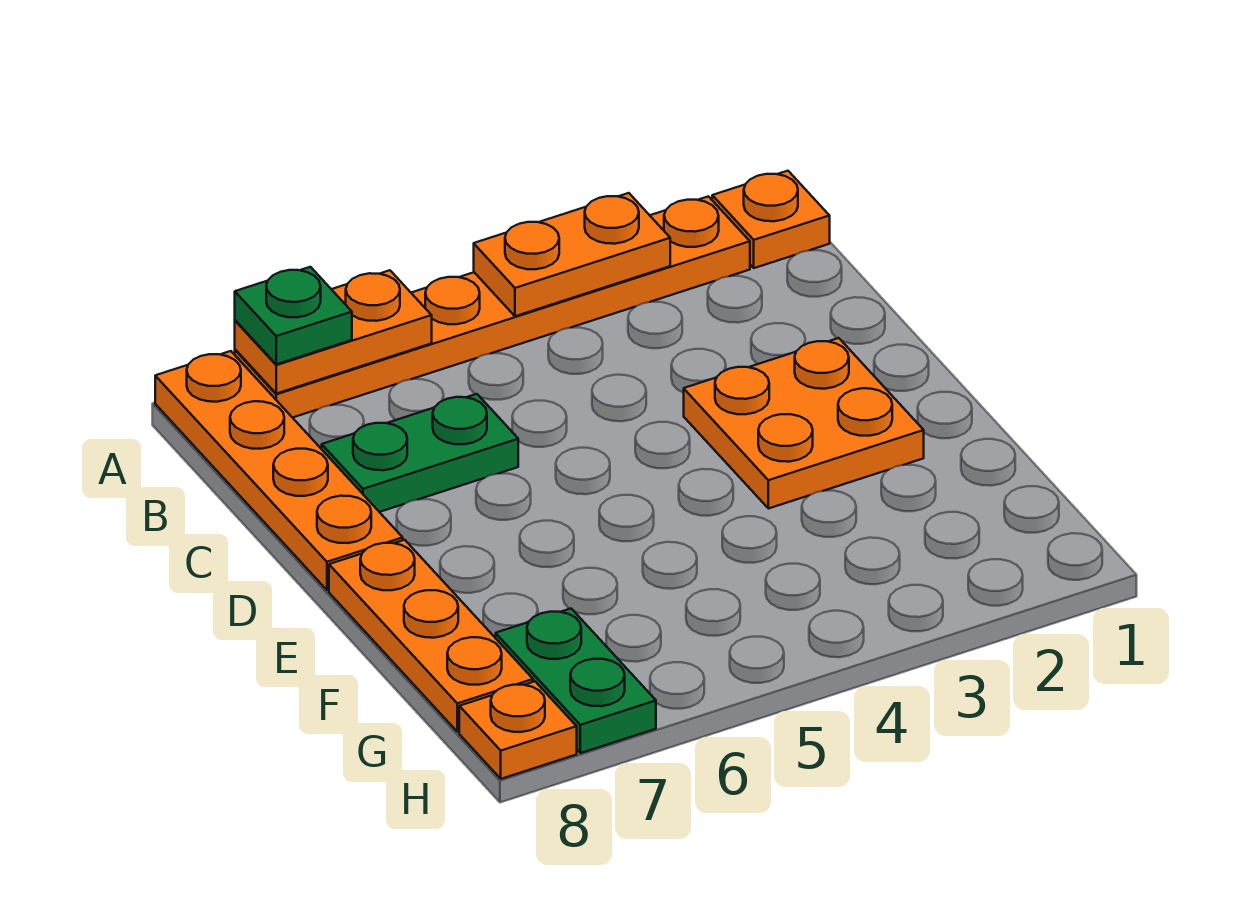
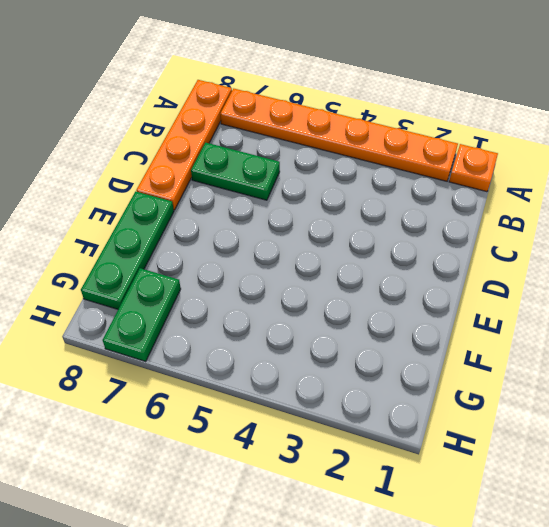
green plate E8:G8 level 1 -> orange plate E8:G8 level 1
none -> orange plate D2:E3 level 1
none -> orange plate H8 level 1

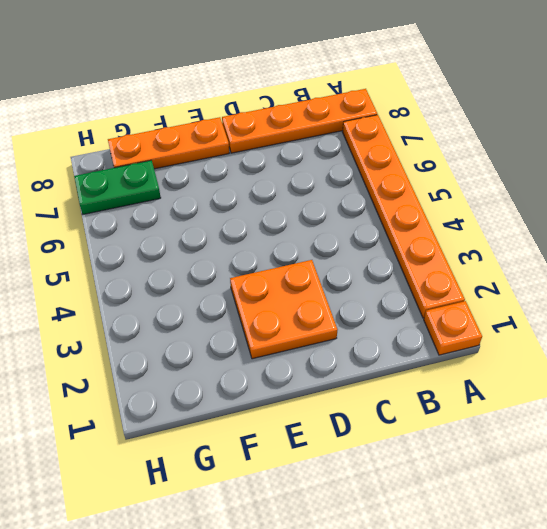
none -> green plate C6:C7 level 1
none -> orange plate H8 level 1

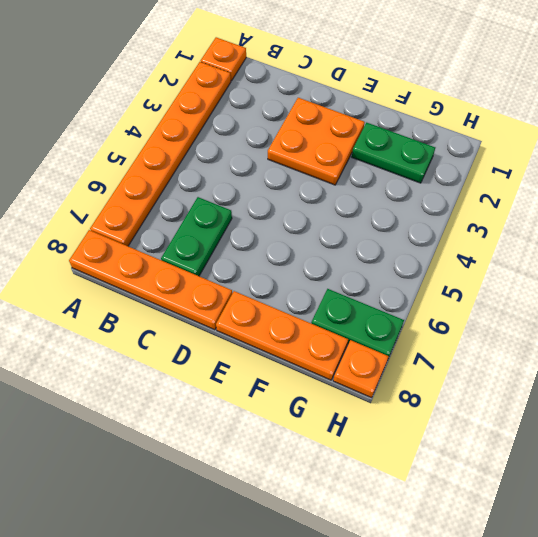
green plate F2:G2 level 1 -> none
none -> orange plate A3:A4 level 2
none -> orange plate A6:A7 level 2

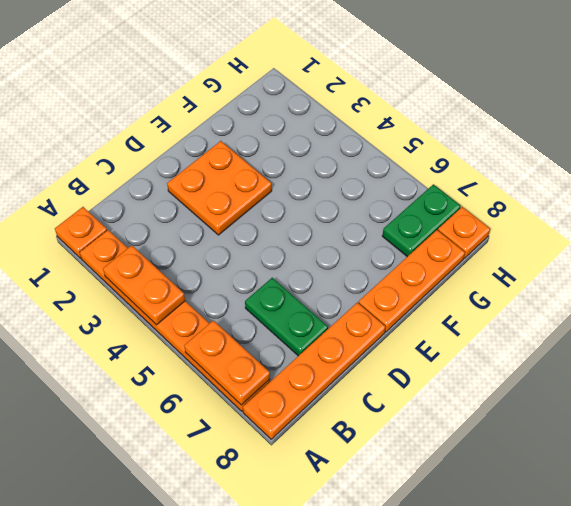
none -> green plate A7 level 3

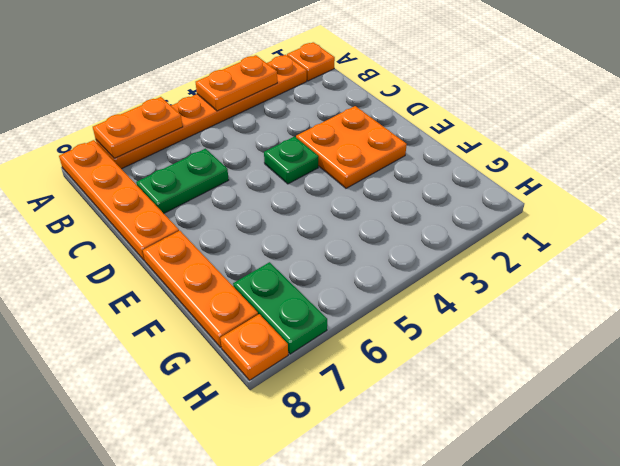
green plate D4 level 1 -> green plate A7 level 3

